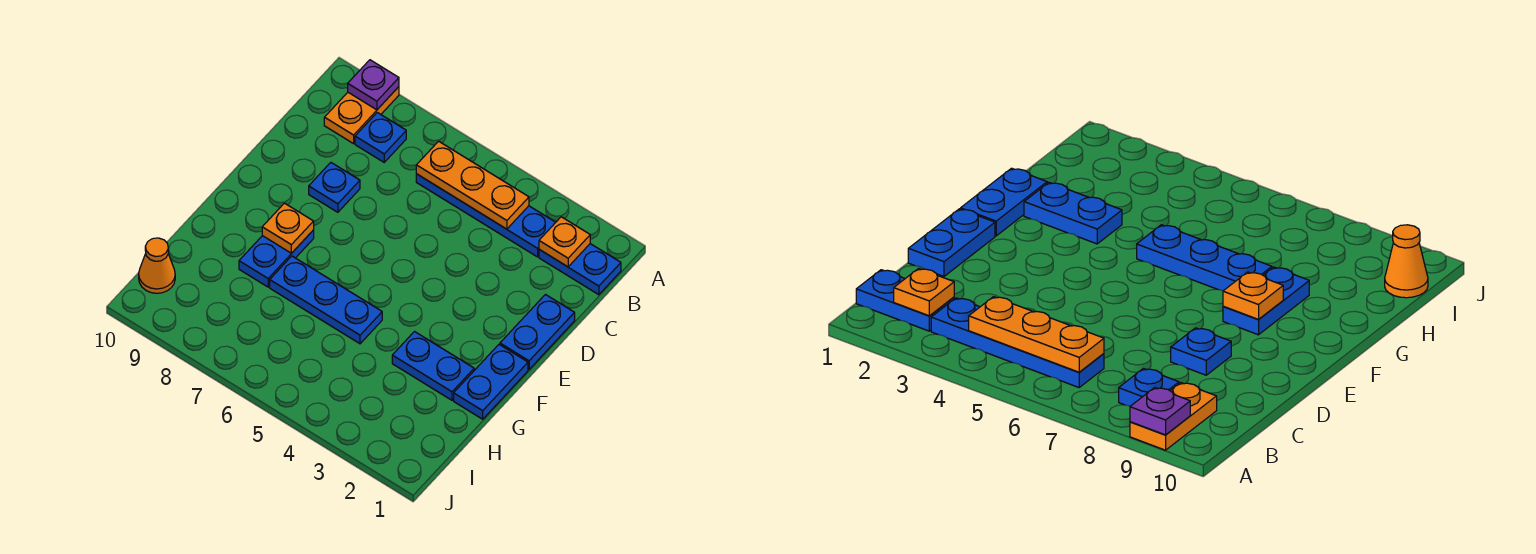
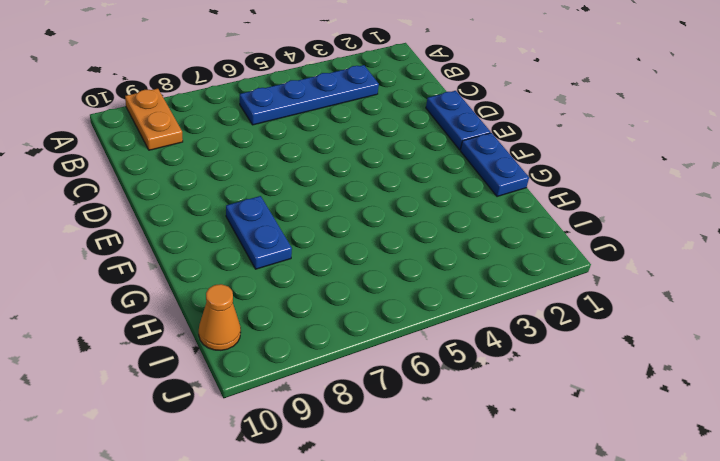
none -> blue plate B1:B2 level 1
none -> blue plate B8 level 1
none -> blue plate D8 level 1

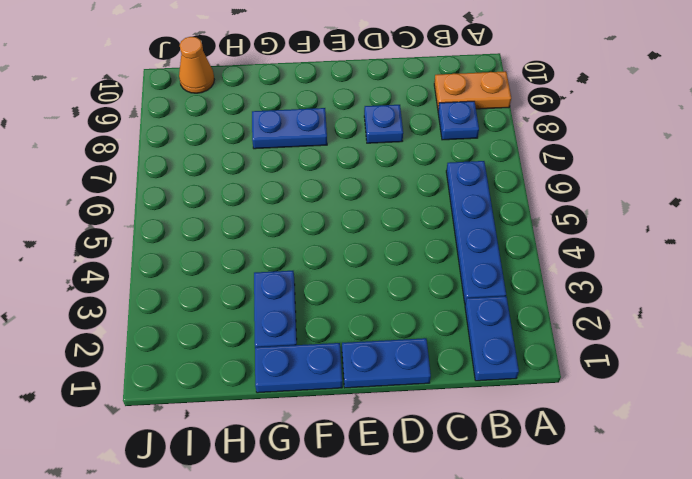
none -> blue plate G5:G7 level 1
none -> purple plate A9 level 2
none -> orange plate B2 level 2

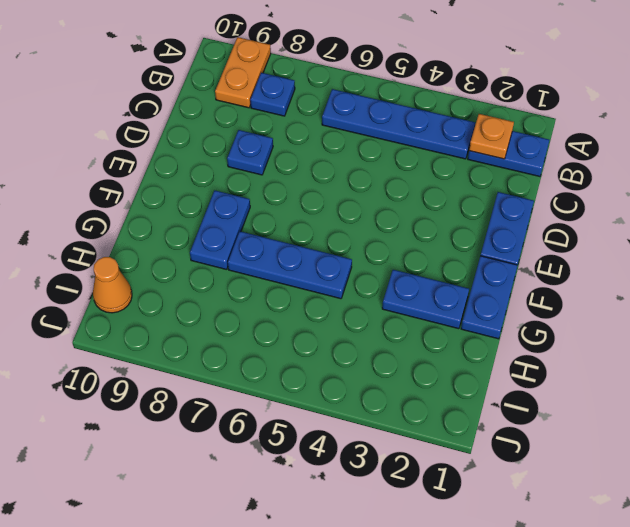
none -> purple plate A9 level 2
none -> orange plate B4:B6 level 2
none -> orange plate F8 level 2

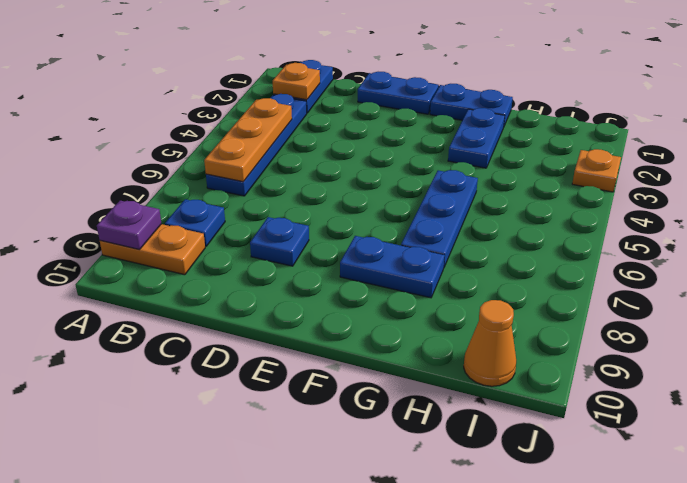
orange plate J3 level 1 -> orange plate F8 level 2

